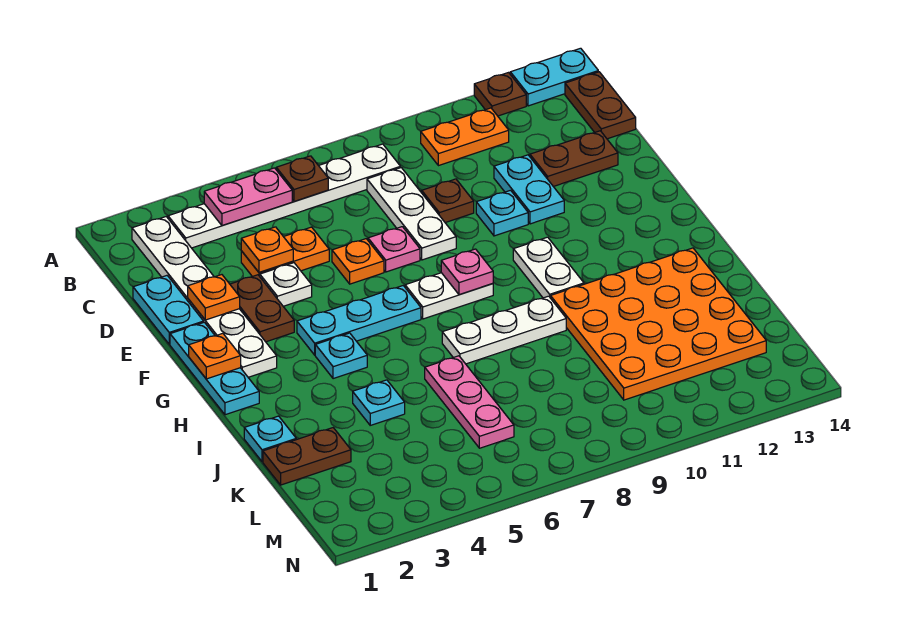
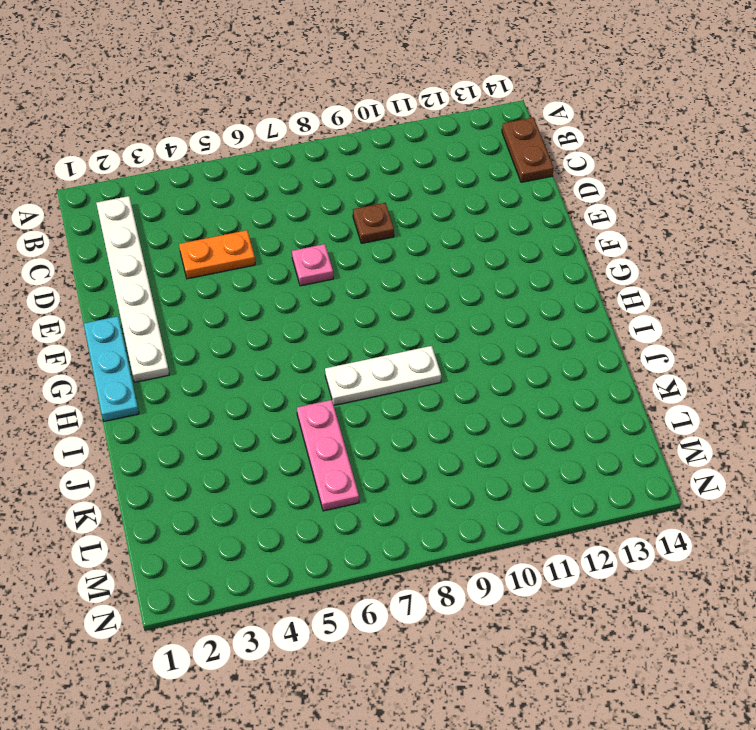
none -> brown plate A12 level 1
none -> cyan plate A13:A14 level 1
none -> white plate B3:B8 level 1
none -> orange plate B10:B11 level 1

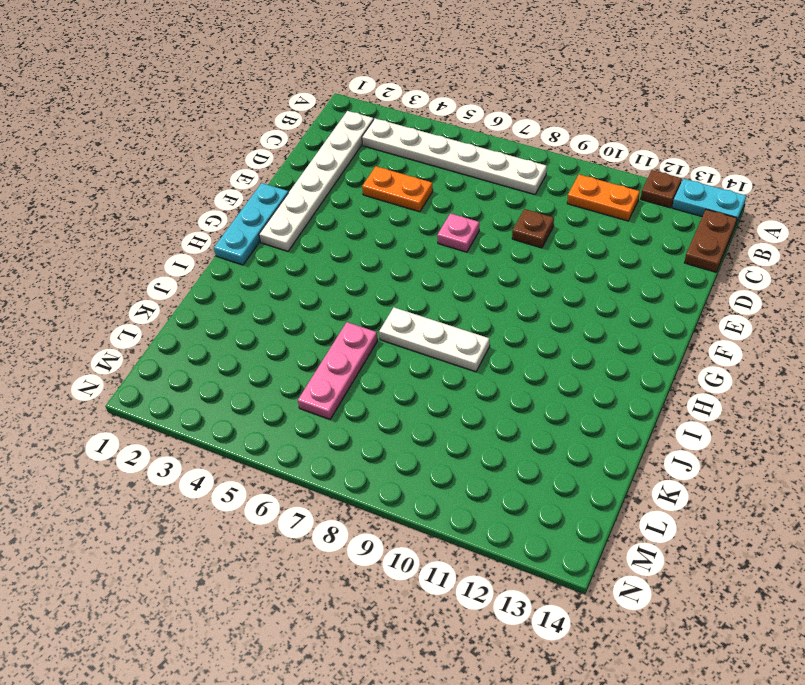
none -> white plate C8:E8 level 1
none -> cyan plate D1:E1 level 1
none -> cyan plate D11:E11 level 1
none -> brown plate D12:D13 level 1

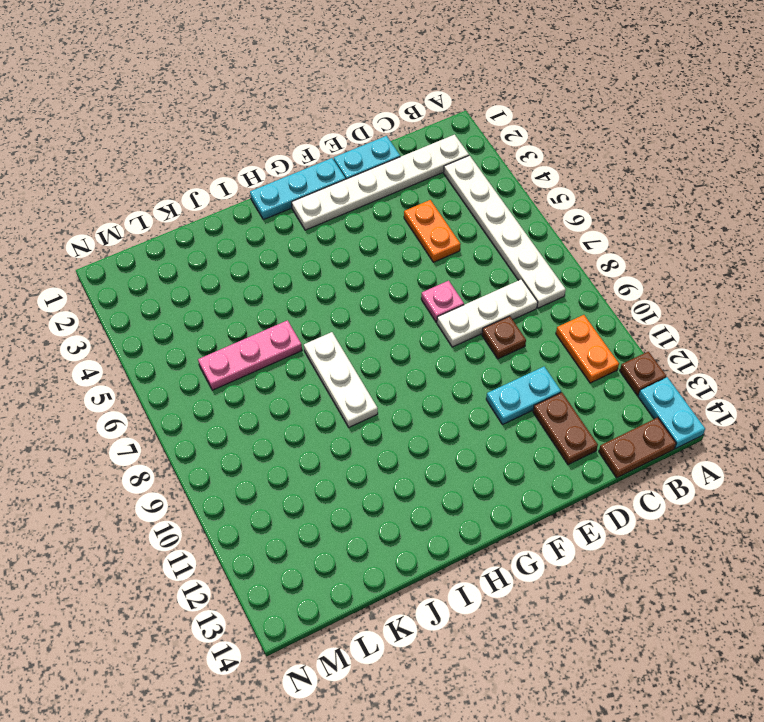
none -> brown plate E3:F3 level 1
none -> white plate E4 level 1
none -> orange plate E6 level 1
none -> cyan plate E10 level 1

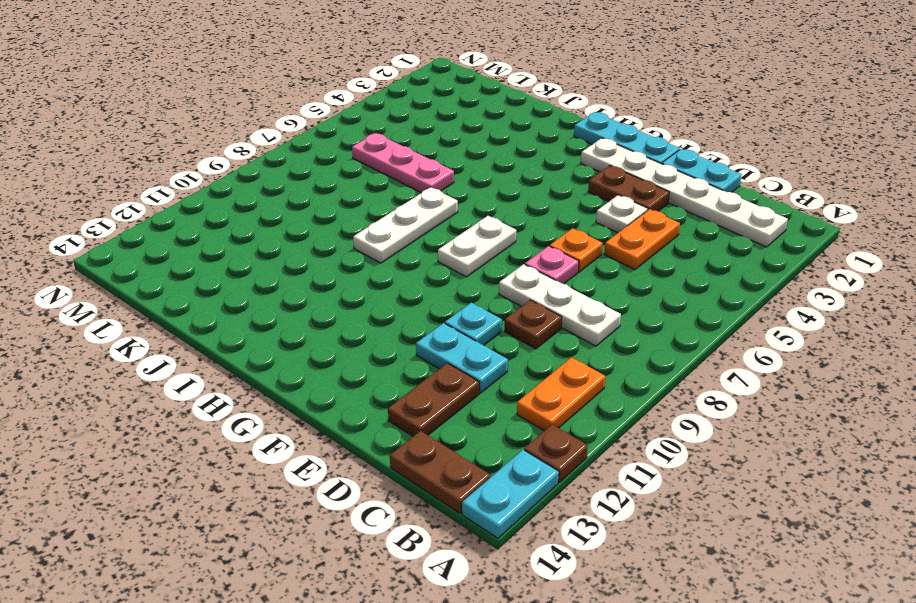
none -> white plate B3:B8 level 1
none -> cyan plate G4:G6 level 1
none -> white plate G10:H10 level 1
none -> cyan plate H4 level 1

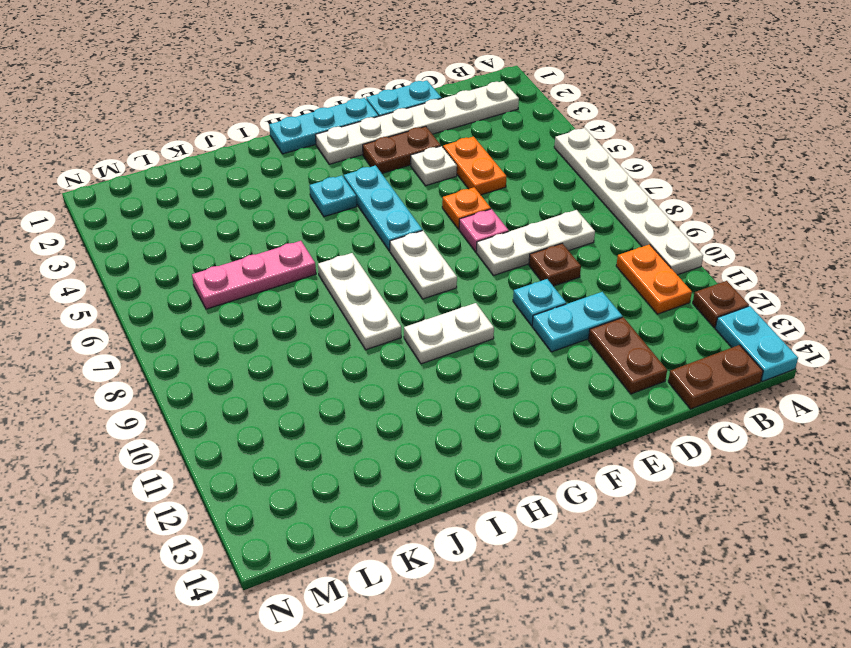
white plate A5:A10 level 1 -> white plate B3:B8 level 1
none -> orange plate I10:L13 level 1
none -> cyan plate J1 level 1
none -> cyan plate J4 level 1
none -> brown plate K1:K2 level 1

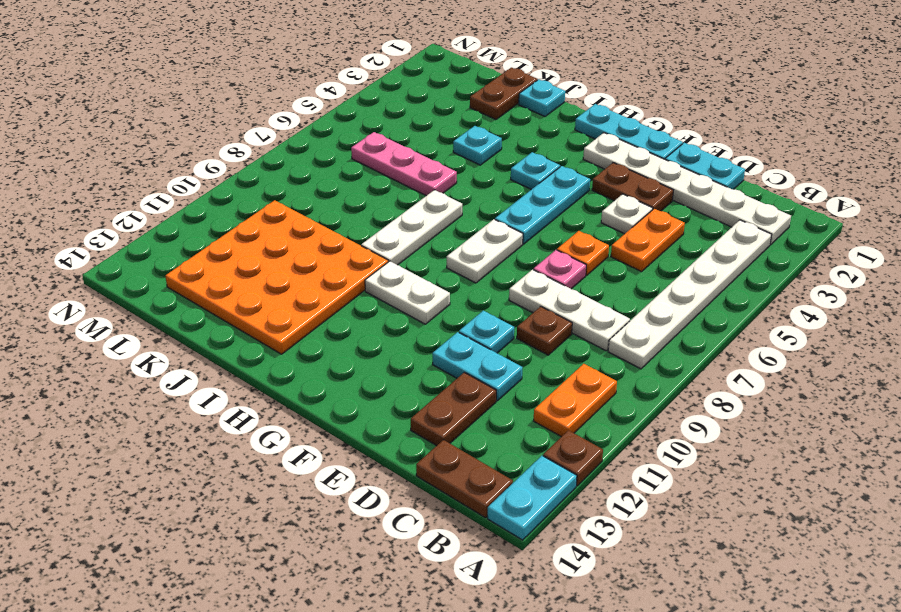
none -> pink plate B4:B5 level 2
none -> brown plate B6 level 2
none -> orange plate D4 level 2
none -> orange plate E2 level 2

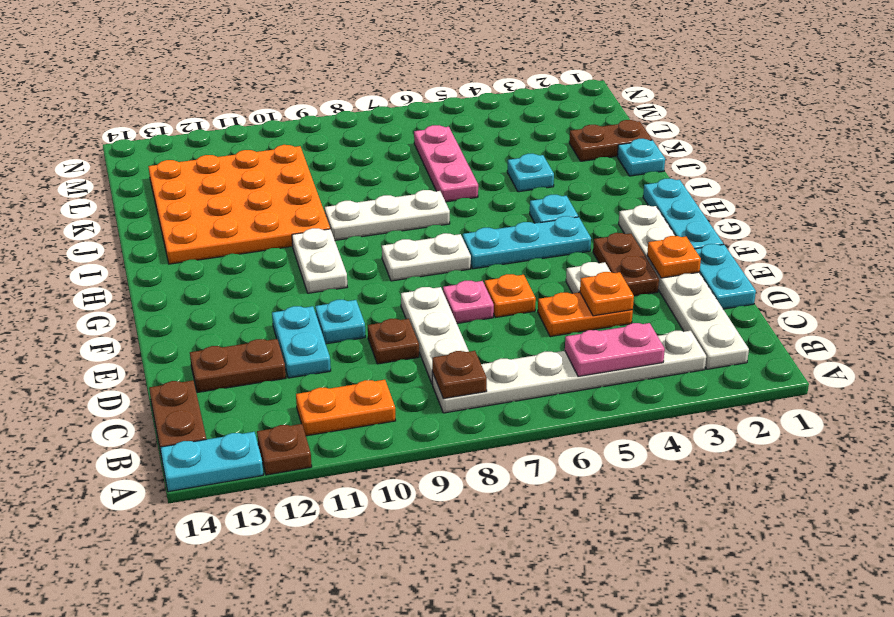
brown plate B8 level 2 -> brown plate B6 level 2
none -> orange plate G1 level 2
none -> pink plate G8 level 2

